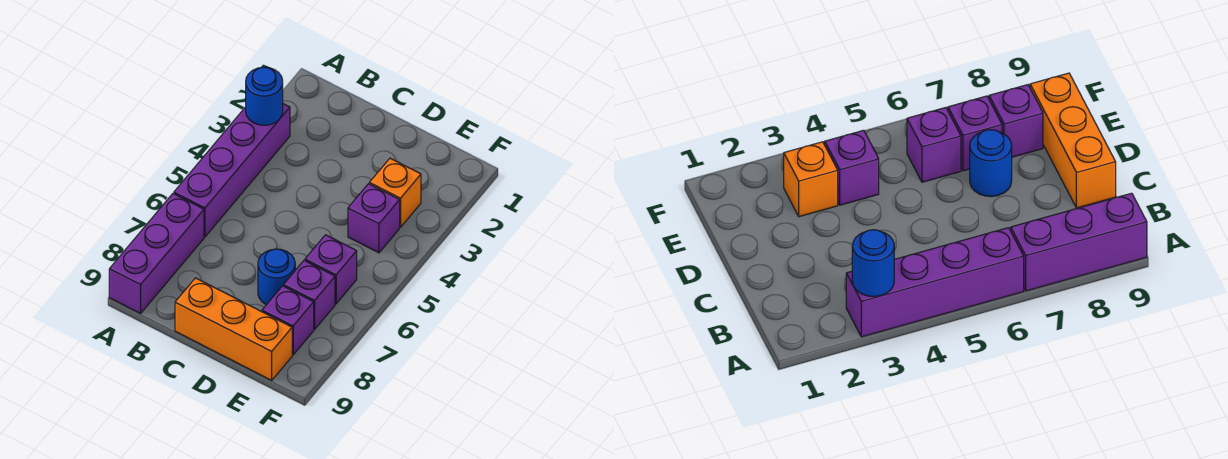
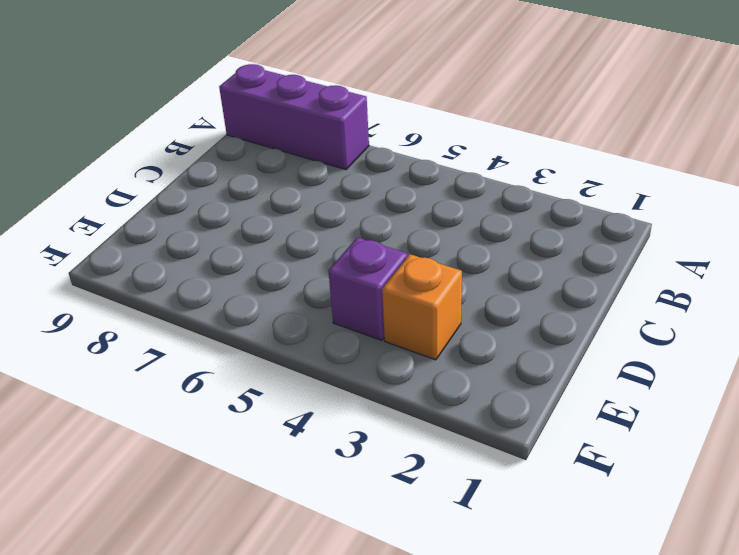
none -> purple brick A3:A6 level 1
none -> orange brick C9:E9 level 1

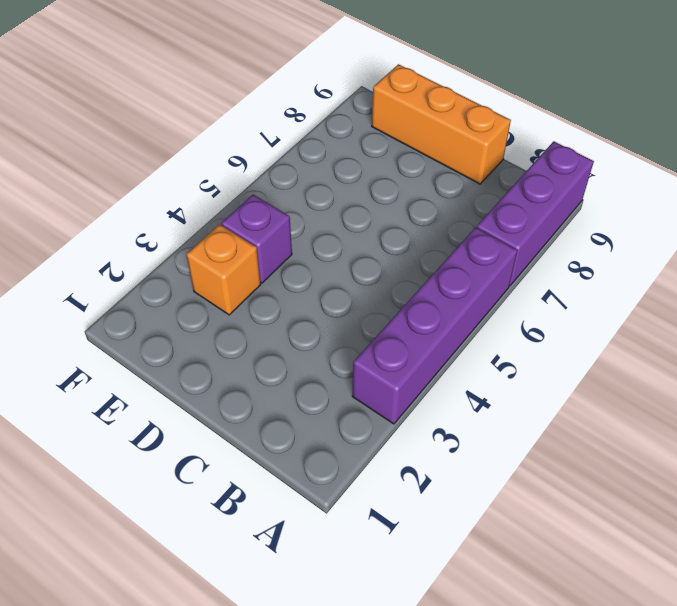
none -> blue round brick D7 level 1
none -> purple brick E6 level 1

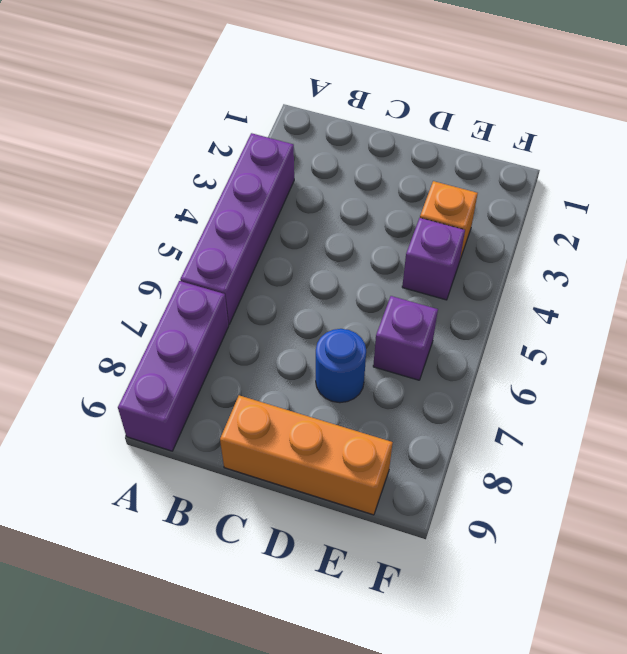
none -> purple brick E7 level 1
none -> purple brick E8 level 1

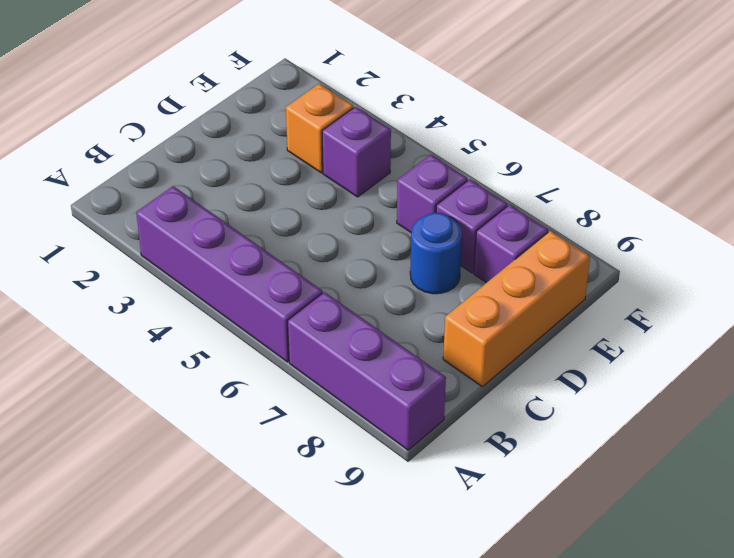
none -> blue round brick A3 level 2

